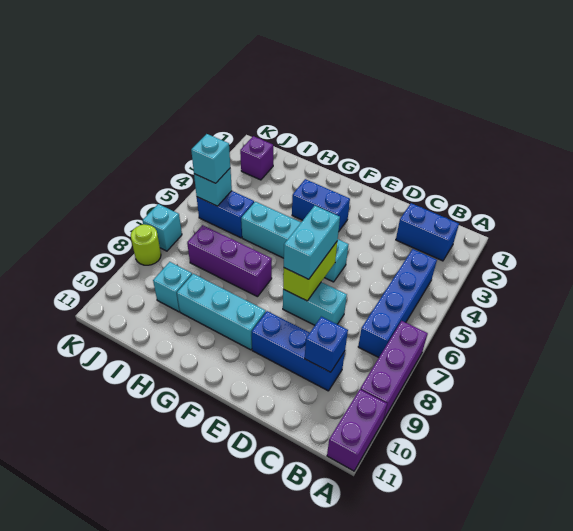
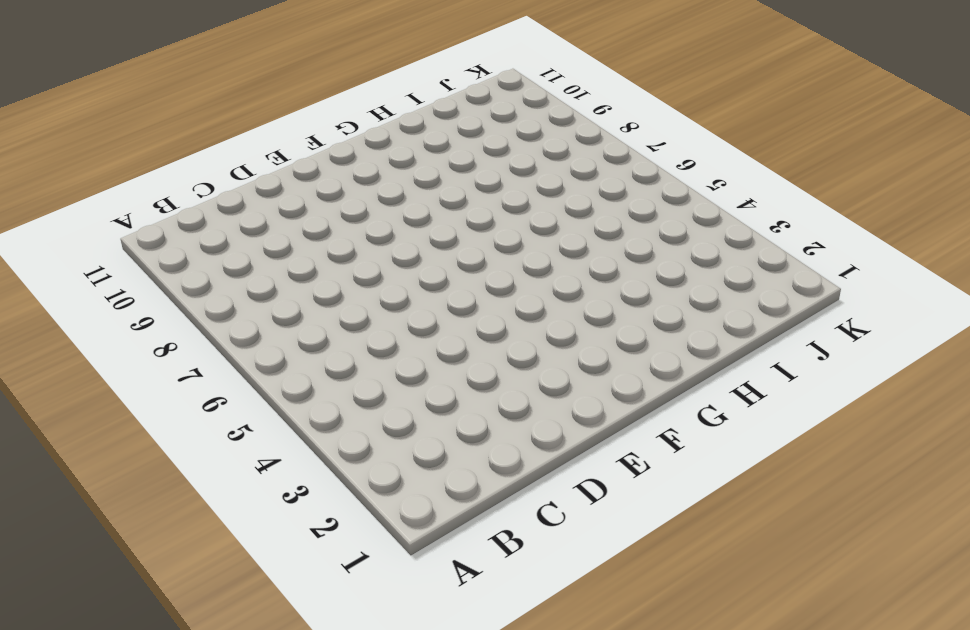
none -> purple brick A7:A9 level 1
none -> purple brick A10:A11 level 1
none -> blue brick B2:C2 level 1

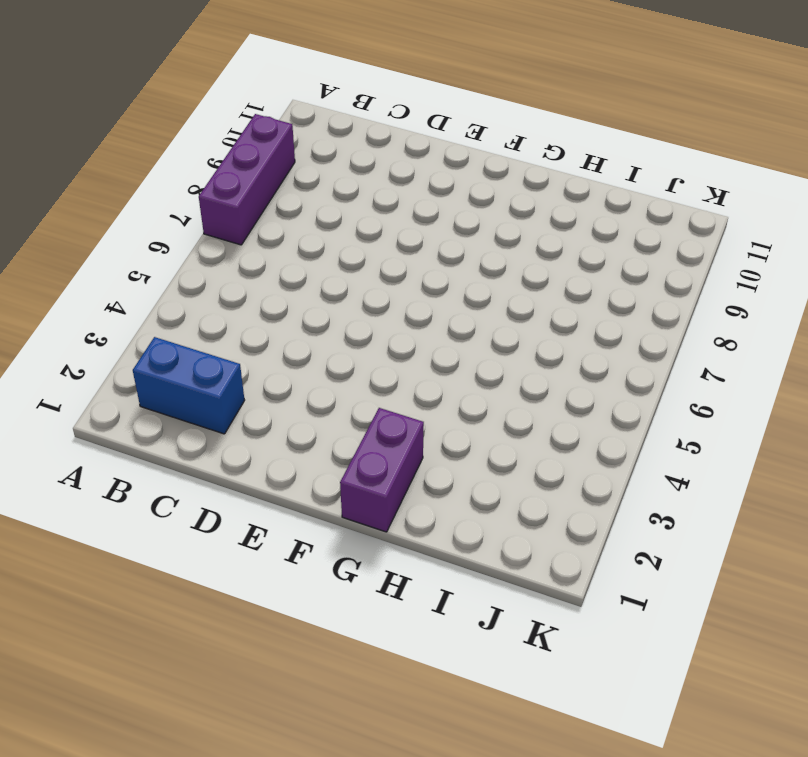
purple brick G1:G2 level 1 -> purple brick A10:A11 level 1
none -> blue brick B4:B7 level 1
none -> blue brick C9:E9 level 1
none -> cyan brick D7:E7 level 1

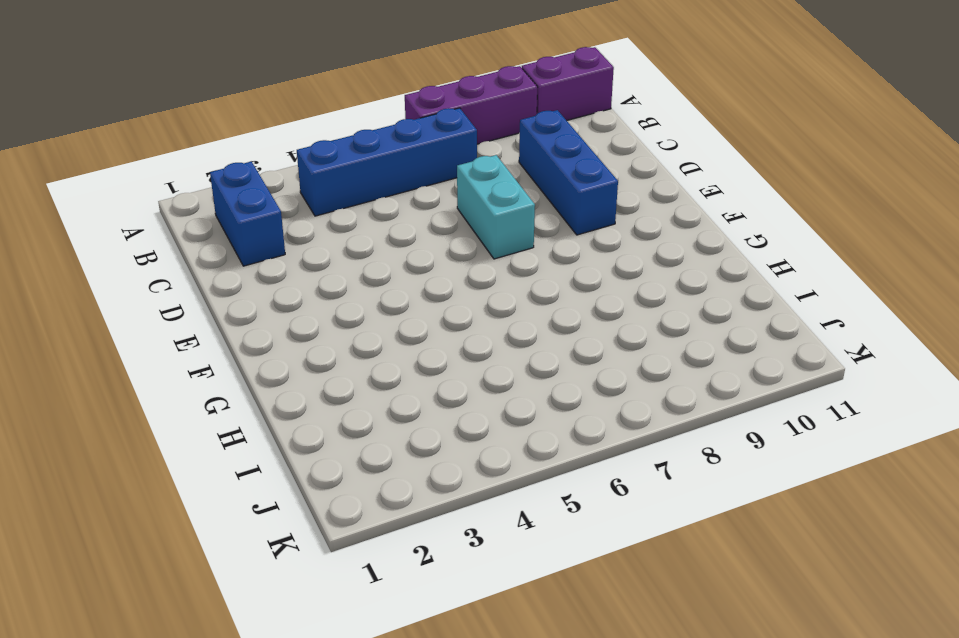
none -> cyan brick E5:H5 level 1
none -> blue brick F3:G3 level 1
none -> cyan brick F9:H9 level 1

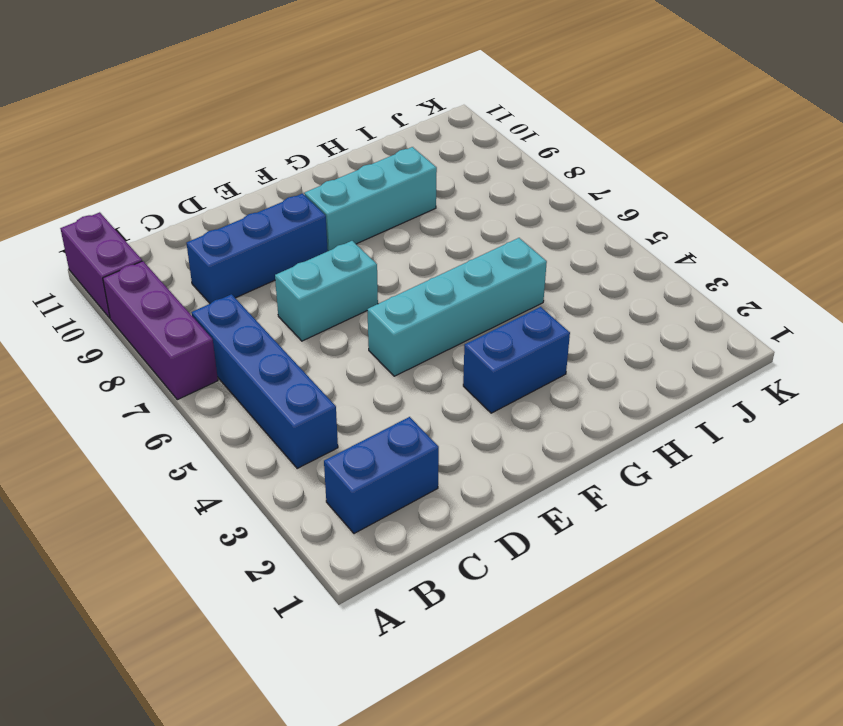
none -> purple brick G7:I7 level 1
none -> blue brick I5:J5 level 1
none -> cyan brick I9 level 1

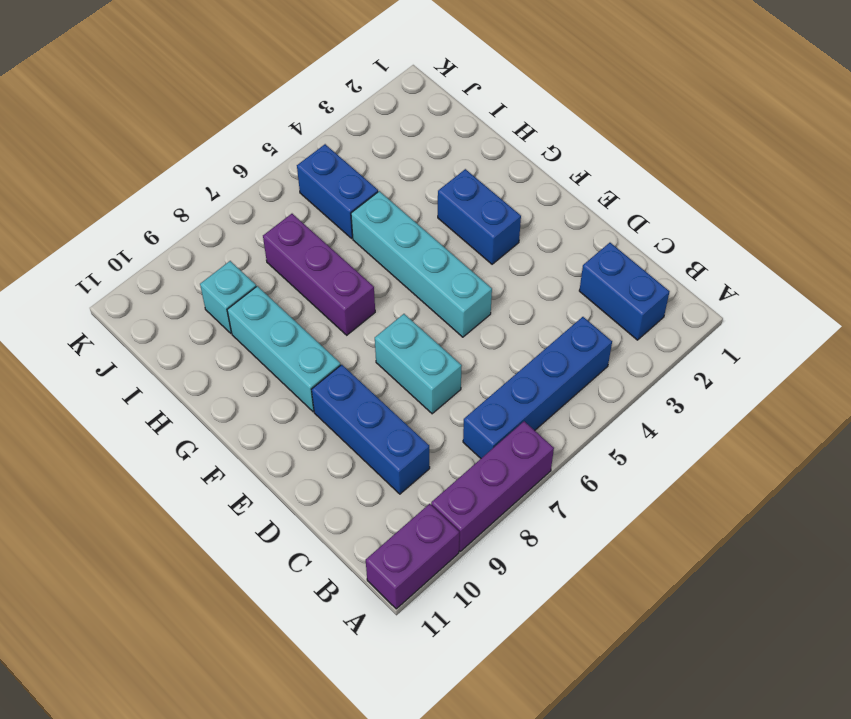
none -> purple brick J2 level 1
none -> cyan brick K7 level 1
none -> lime round brick K8 level 1

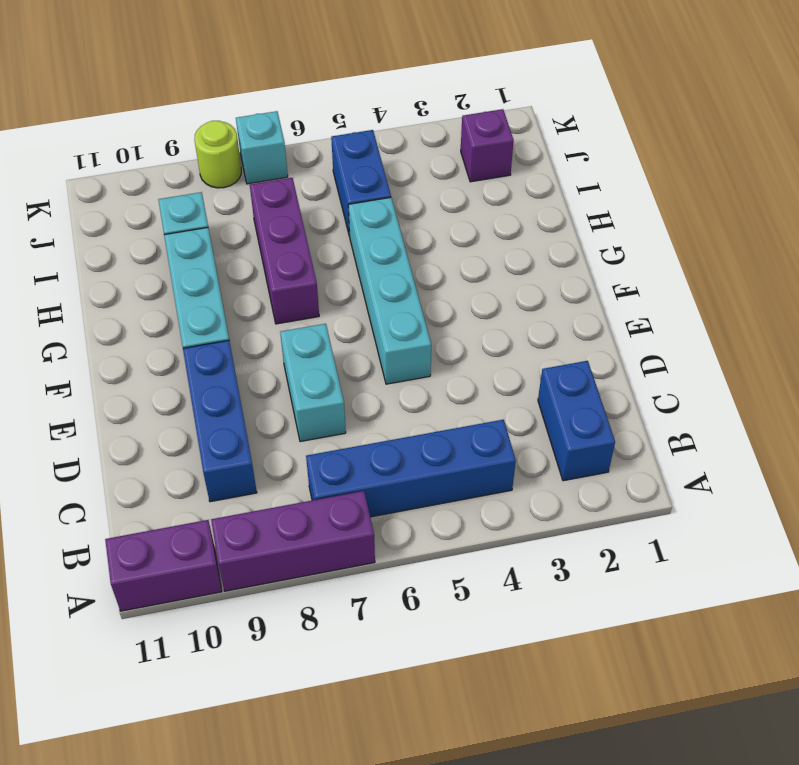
none -> blue brick F3:G3 level 1
none -> blue brick C9 level 2
none -> lime brick E6:E7 level 2

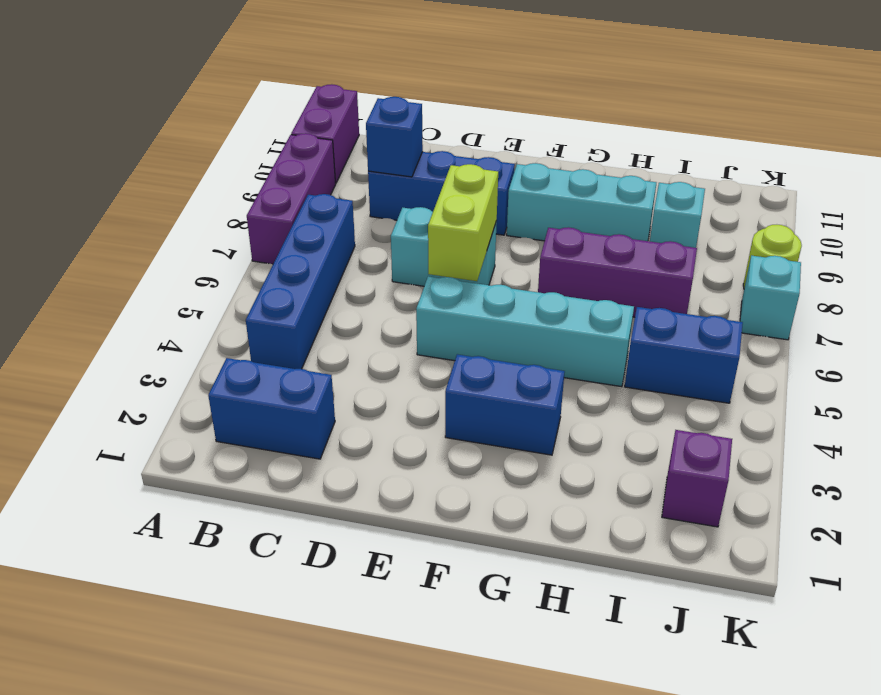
none -> cyan brick J5 level 2
none -> cyan brick E6:E7 level 3
none -> cyan brick J5 level 3

